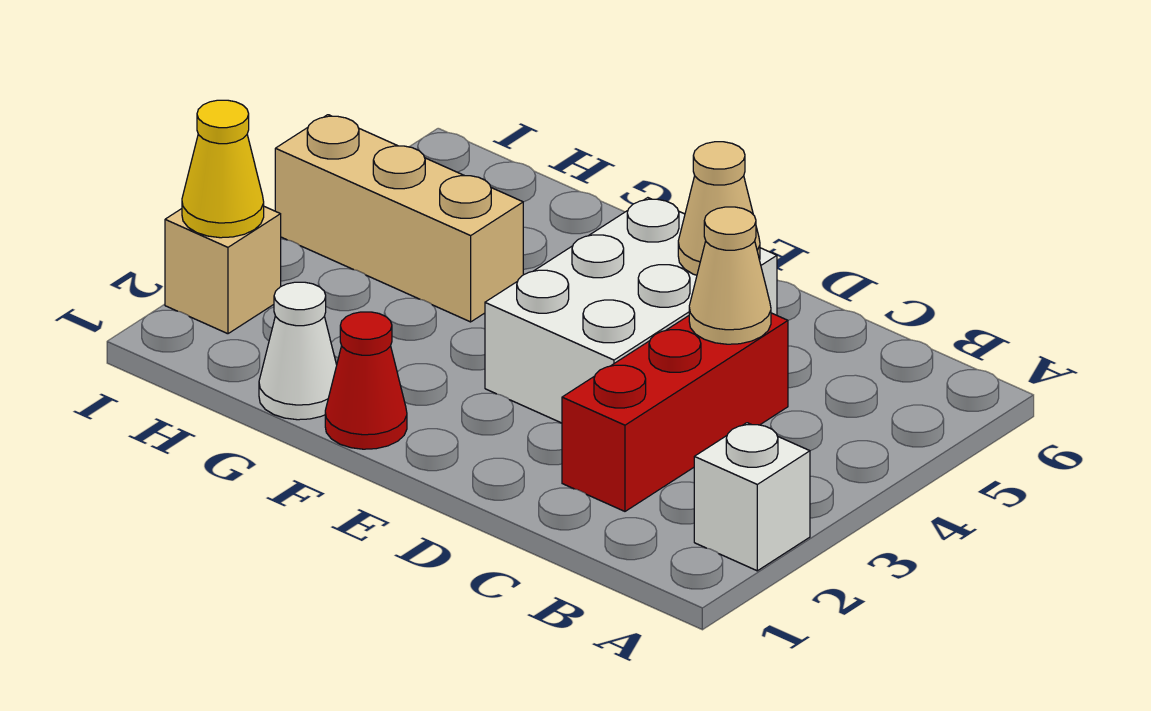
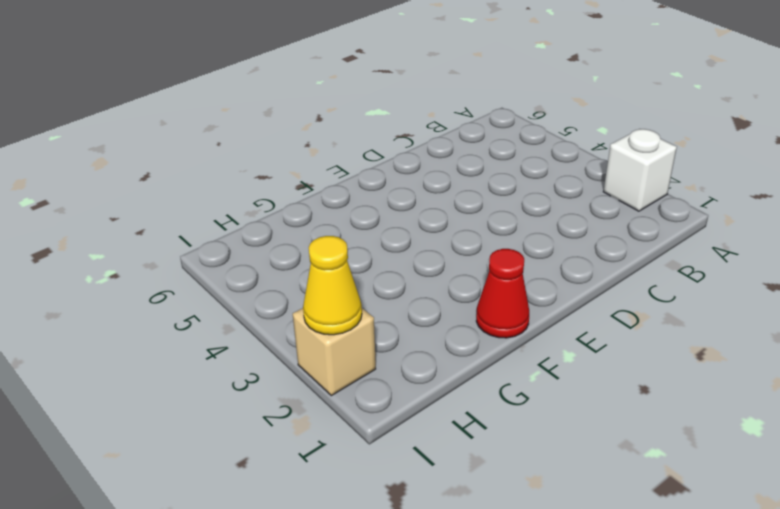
none -> red brick C2:C4 level 1
none -> white brick D3:E5 level 1

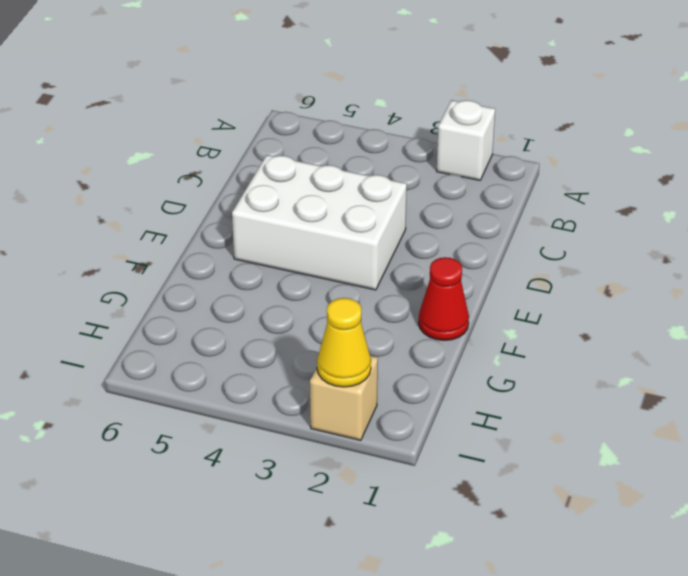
none -> red brick C2:C4 level 1
none -> white cone G1 level 1

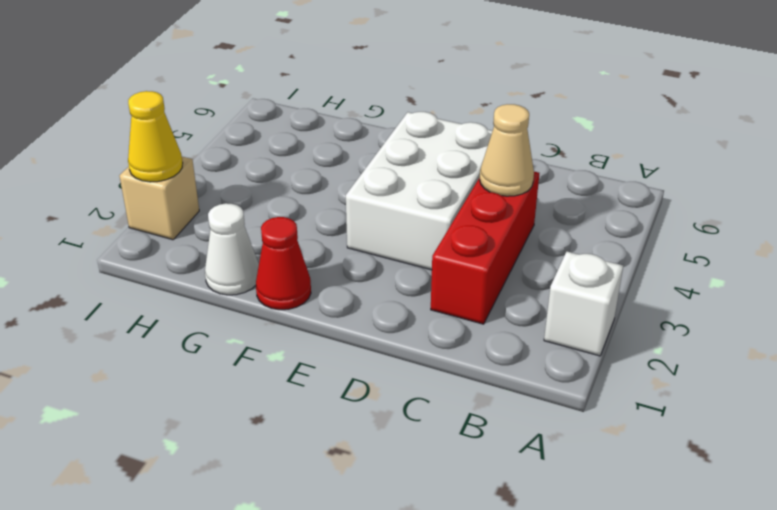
none -> tan brick G4:I4 level 1
none -> tan cone D5 level 2

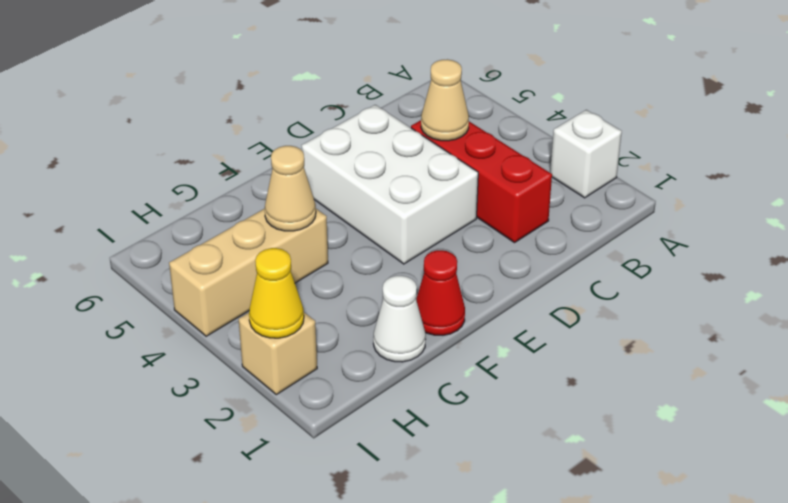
tan cone G4 level 2 -> tan cone D5 level 2

